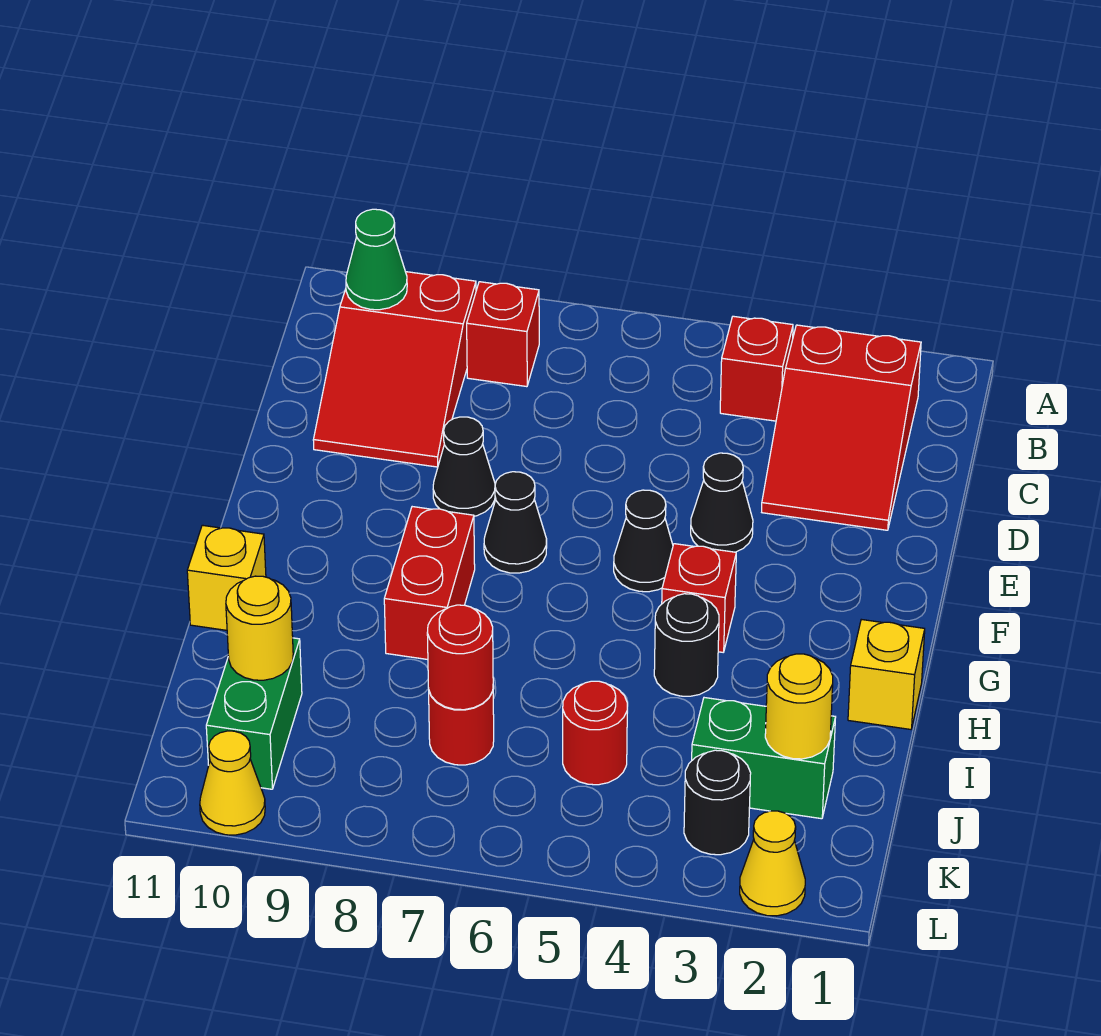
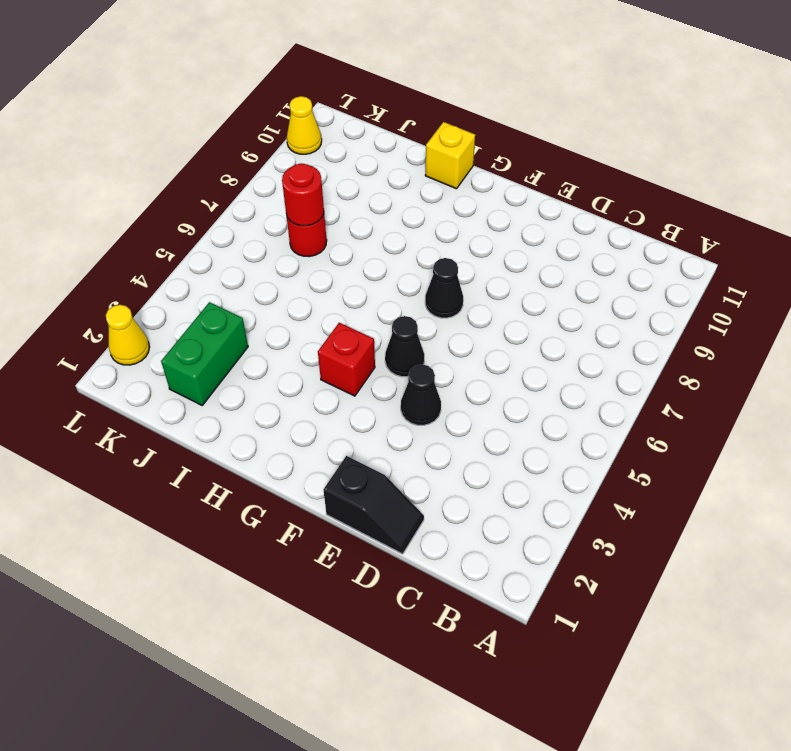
black slope D1:E1 level 1 top E -> none
none -> red slope B2:D3 level 1 top B
none -> red brick B4 level 1
none -> red brick B8 level 1

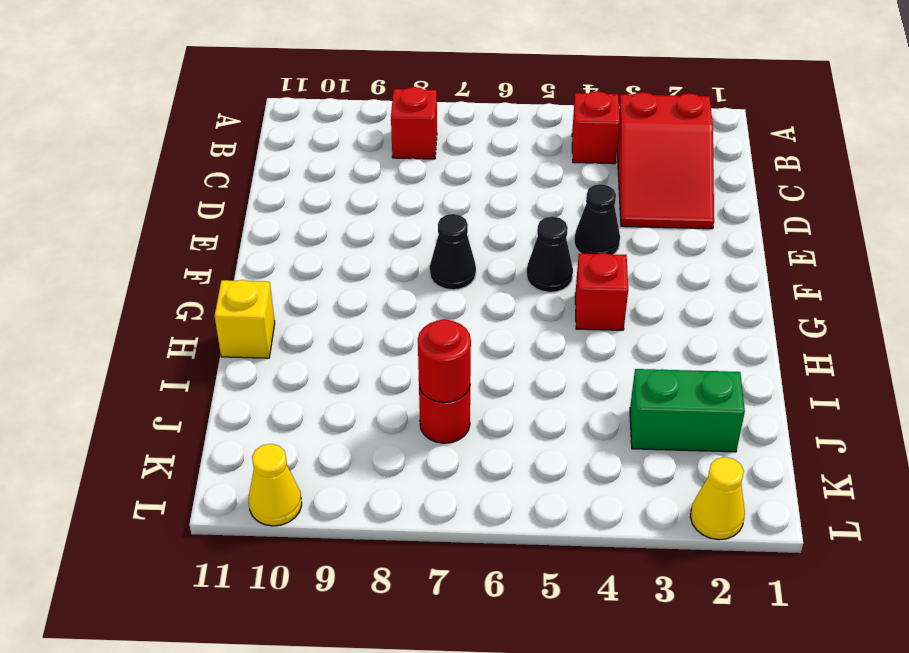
none -> red slope B9:D10 level 1 top B
none -> black cone E8 level 1
none -> red brick G8:H8 level 1

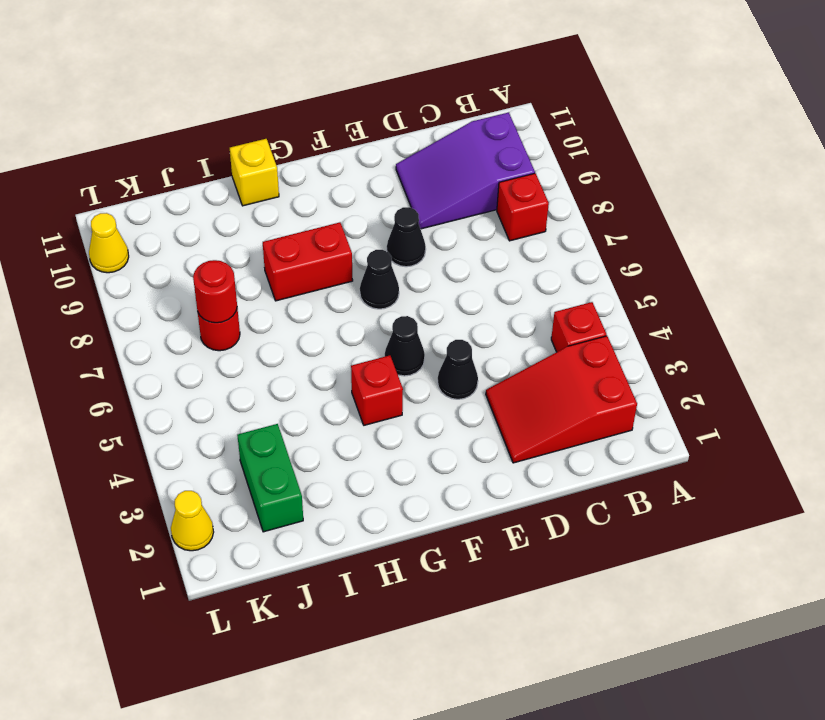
purple slope B9:D10 level 1 top B -> red slope B9:D10 level 1 top B
none -> yellow brick H1 level 1
none -> black round brick H4 level 1
none -> red round brick J5 level 1

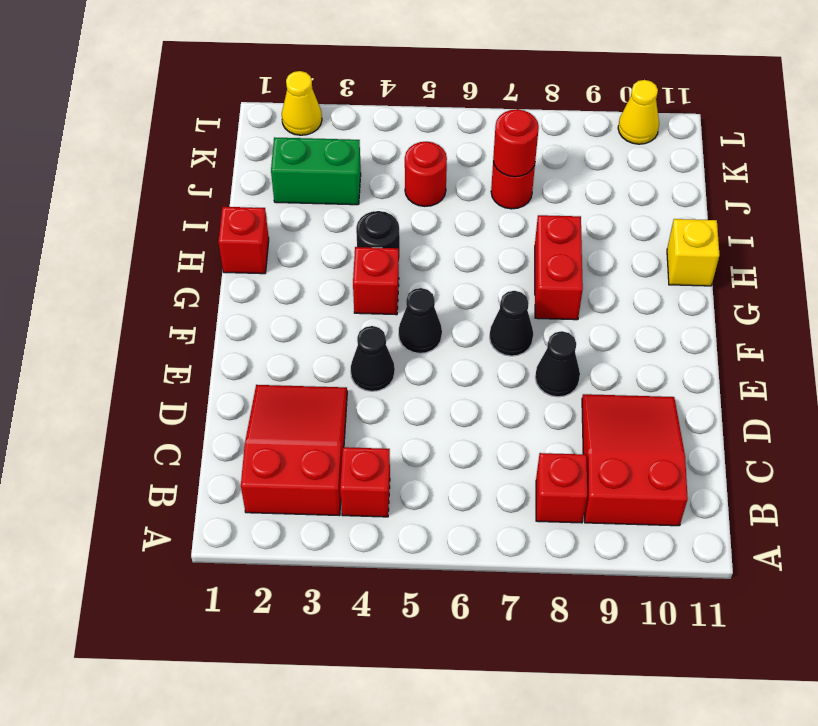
red brick H1 level 1 -> yellow brick H1 level 1
none -> green brick J10:K10 level 1
none -> black round brick K3 level 1
none -> green cone B10 level 2

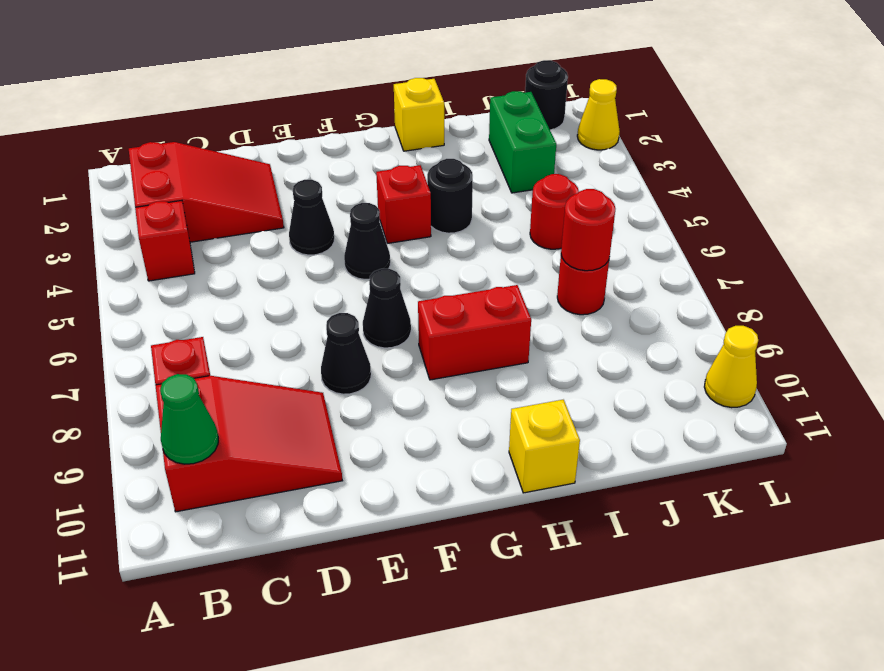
black round brick K1 level 1 -> black round brick K3 level 1
none -> green brick J10:K10 level 1
none -> yellow round brick J2 level 2
none -> yellow round brick J10 level 2

